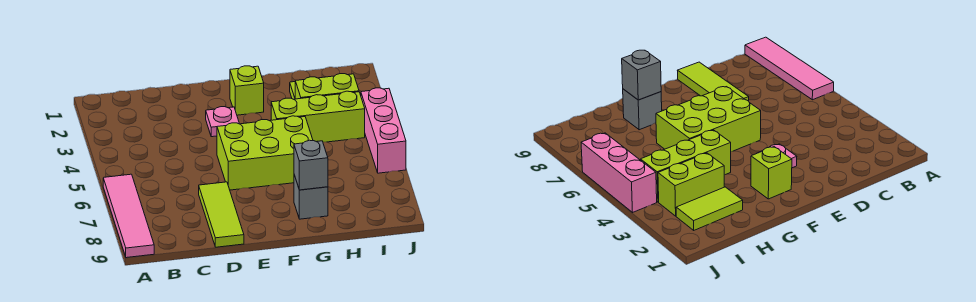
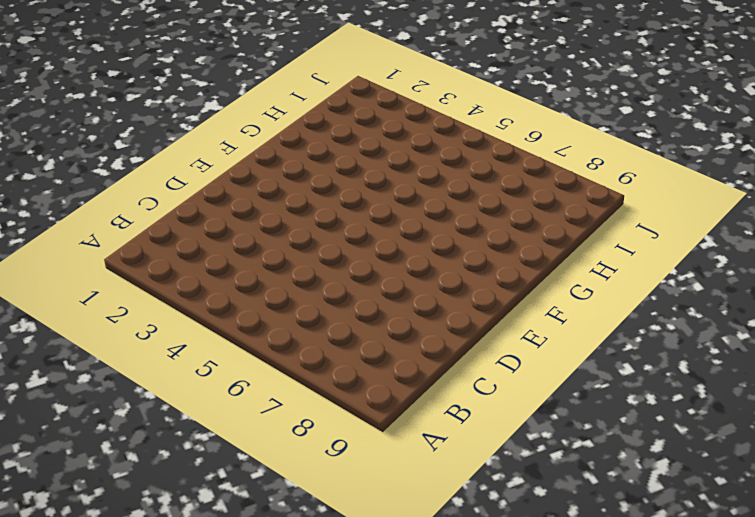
none -> pink tile A6:A9 level 1
none -> lime tile D7:D9 level 1

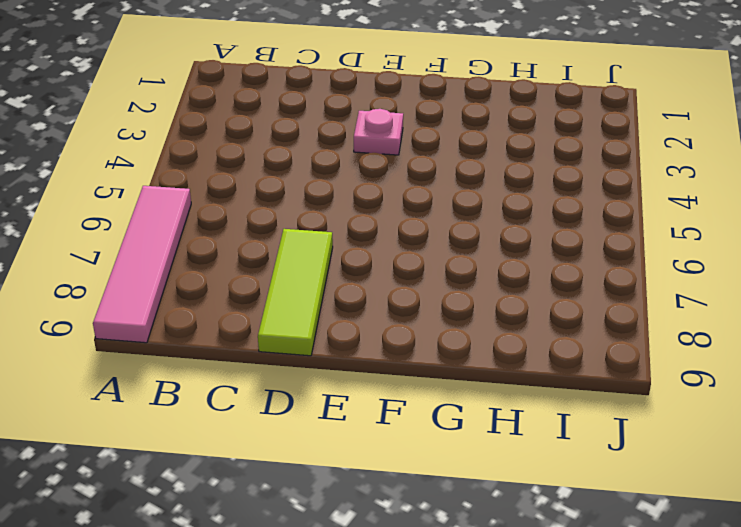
none -> lime brick E5:G6 level 1
none -> lime brick F2 level 1

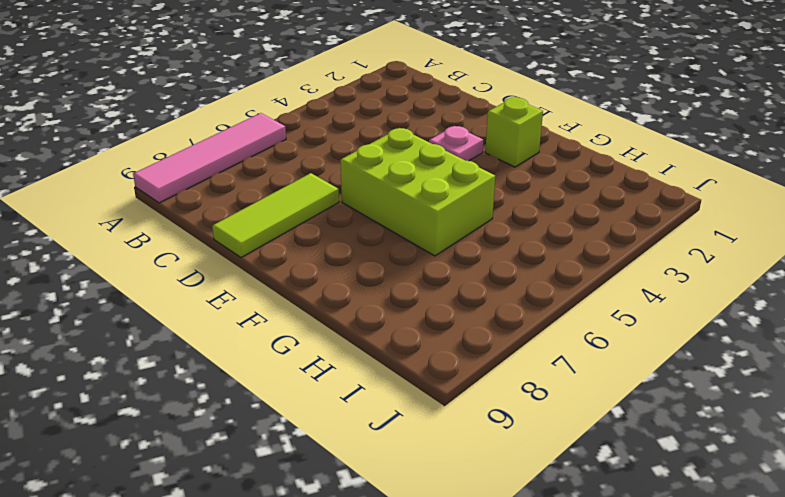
none -> lime brick G4:I4 level 1
none -> grey brick G8 level 1

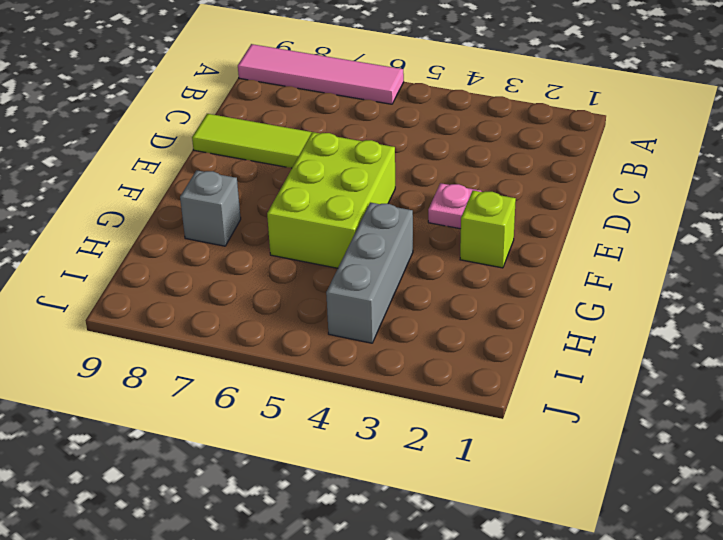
grey brick G4:I4 level 1 -> lime brick G4:I4 level 1
none -> lime tile H2:I2 level 1
none -> lime brick H3:I3 level 1

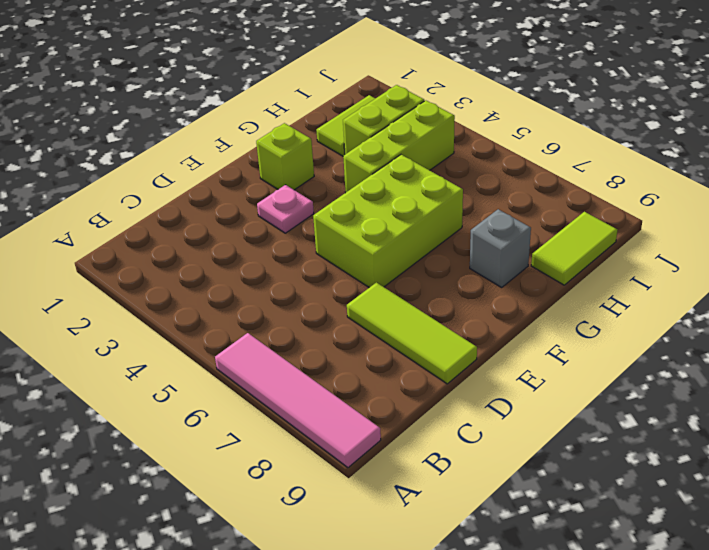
lime tile H9:I9 level 1 -> none
none -> pink brick J4:J6 level 1
none -> grey brick G8 level 2

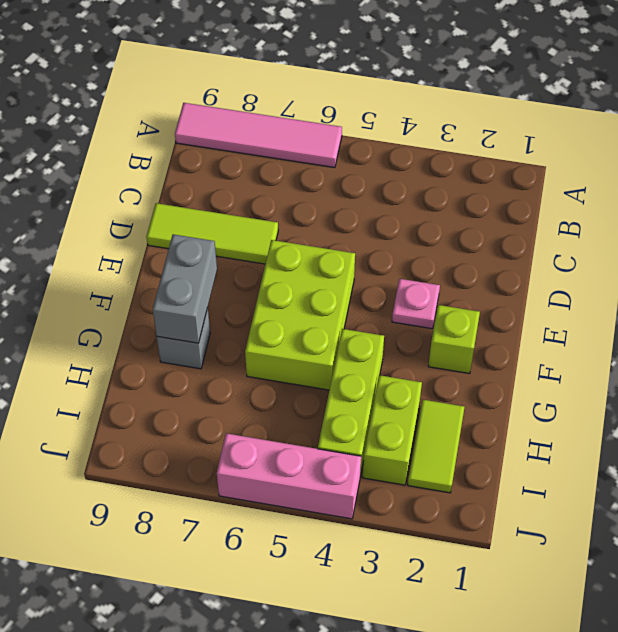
grey brick F8:G8 level 2 -> grey brick G8 level 2

